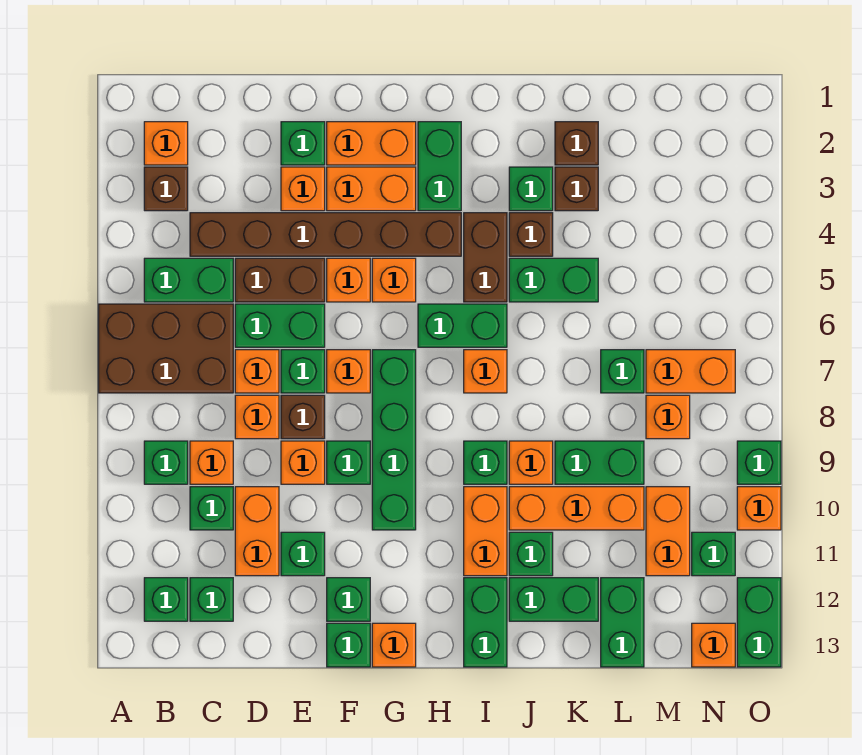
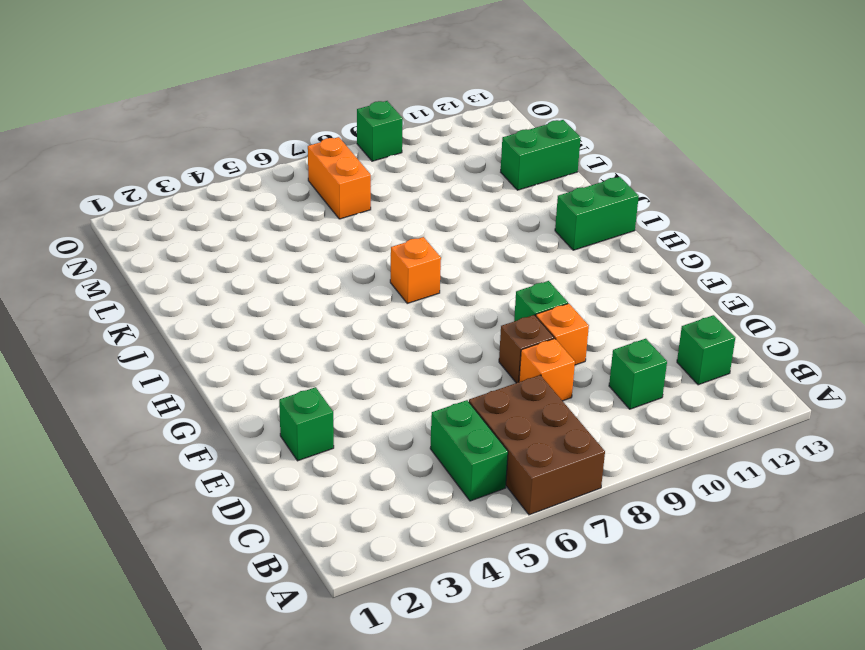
none -> orange brick B2 level 1
none -> brown brick B3 level 1
none -> green brick B9 level 1
none -> green brick B12 level 1

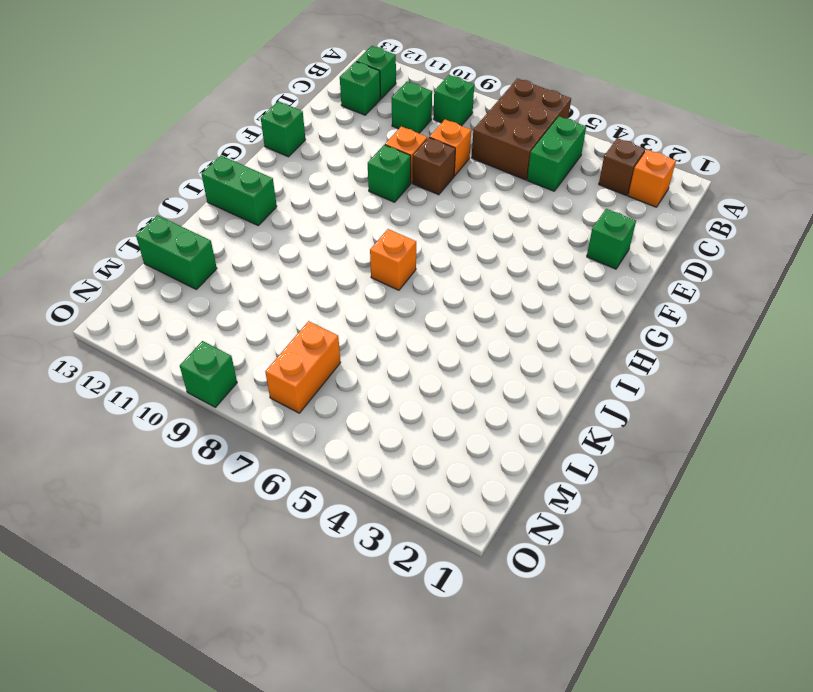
none -> brown brick C4:H4 level 1
none -> orange brick C9 level 1
none -> brown brick D5:E5 level 1
none -> green brick D6:E6 level 1

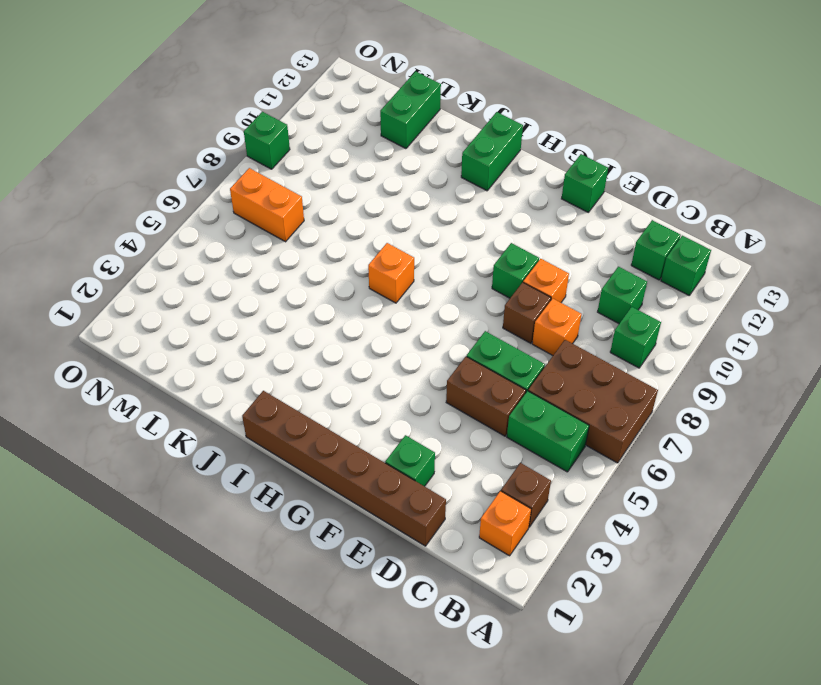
brown brick D1:I1 level 1 -> brown brick C4:H4 level 1
none -> orange brick C9 level 1
none -> orange brick D7 level 1
none -> orange brick D10:D11 level 1
none -> orange brick E3 level 1

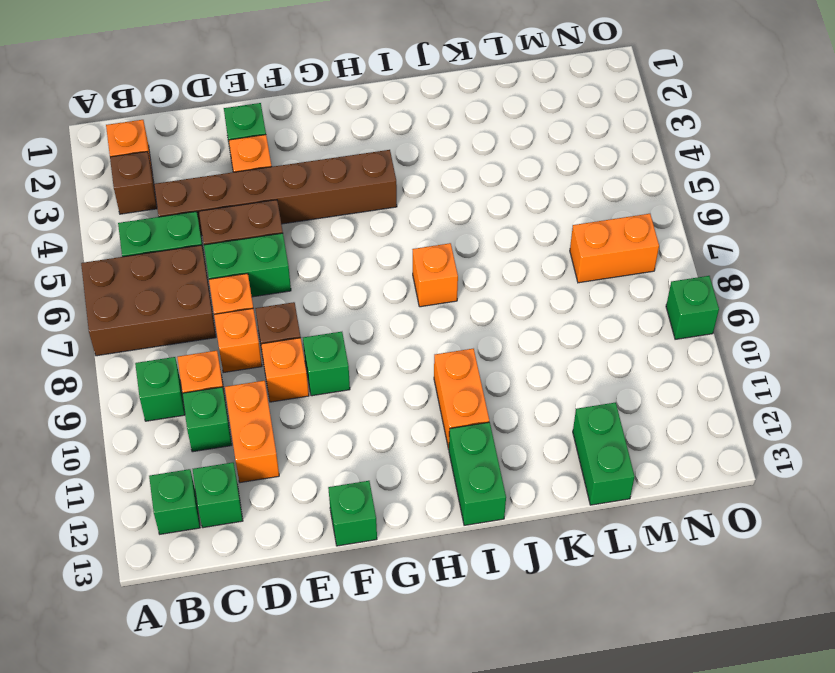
none -> green brick E7 level 1
none -> green brick E11 level 1
none -> orange brick F2:G2 level 1
none -> orange brick F3:G3 level 1

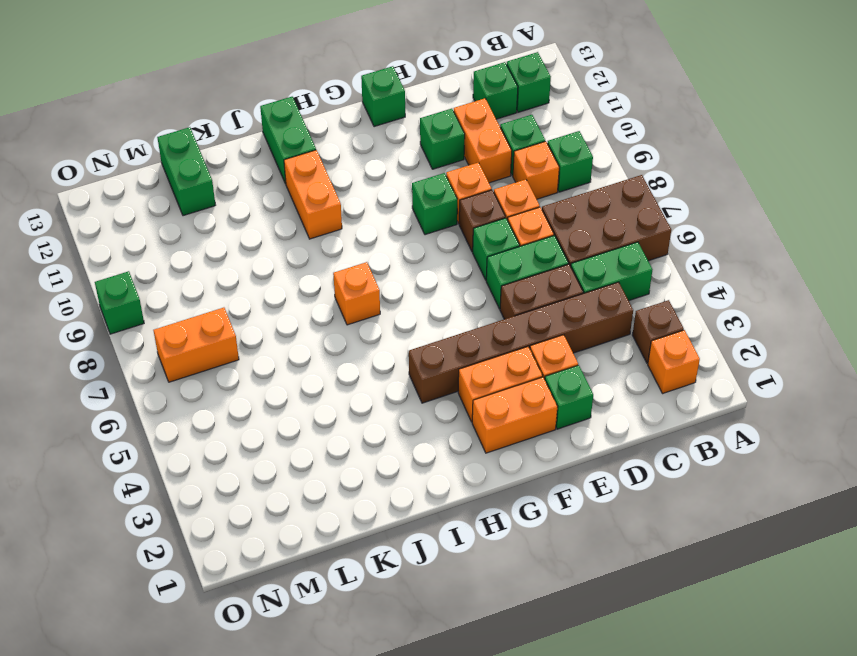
none -> orange brick F5 level 1
none -> orange brick F7 level 1
none -> green brick F12 level 1
none -> orange brick G5 level 1

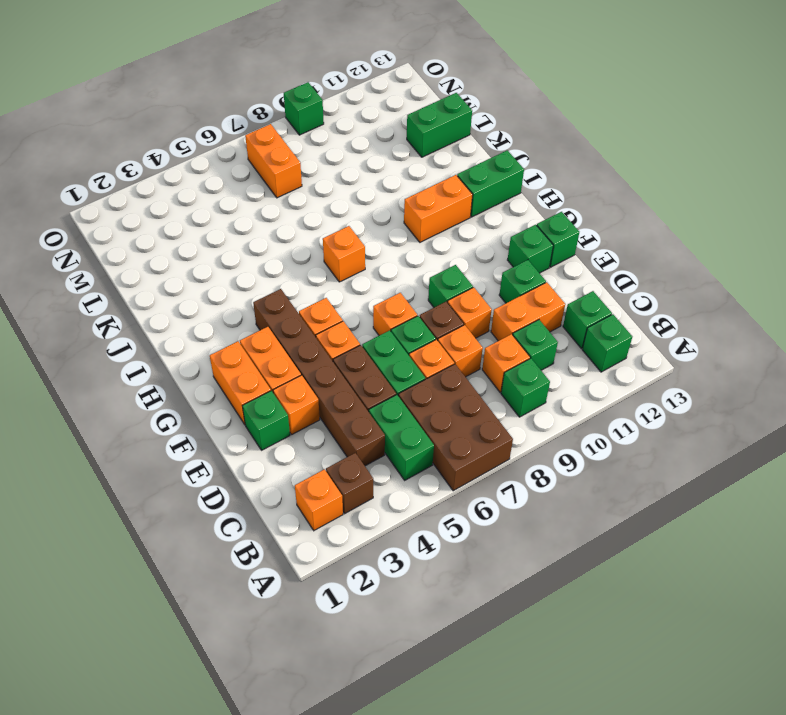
none -> green brick G7:G10 level 1
none -> orange brick G13 level 1
none -> green brick H2:H3 level 1
none -> green brick H6:I6 level 1

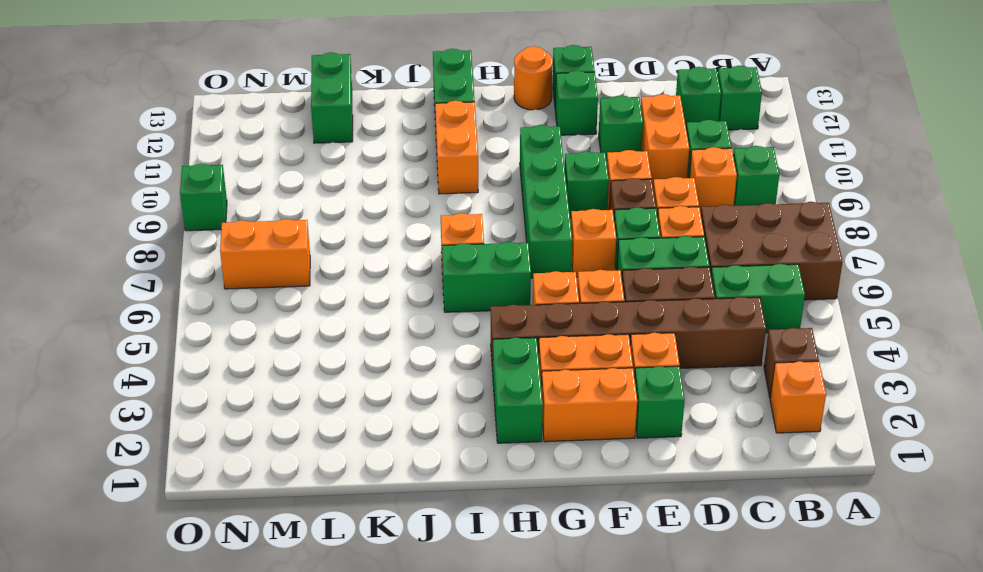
orange round brick G13 level 1 -> orange brick G13 level 1
none -> brown brick I4:I5 level 1
none -> green brick I9 level 1
none -> green brick J3 level 1
none -> brown brick J4 level 1

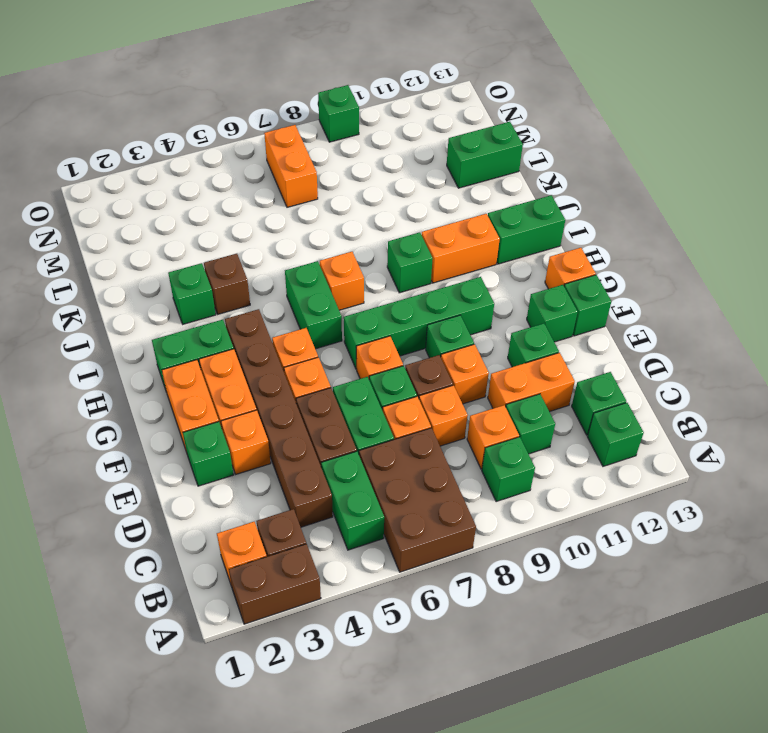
brown brick A2:A3 level 1 -> brown brick I4:I5 level 1
none -> green brick J5:K5 level 1
none -> orange brick J9 level 1
none -> orange brick J10:L10 level 1
none -> green brick J11 level 1

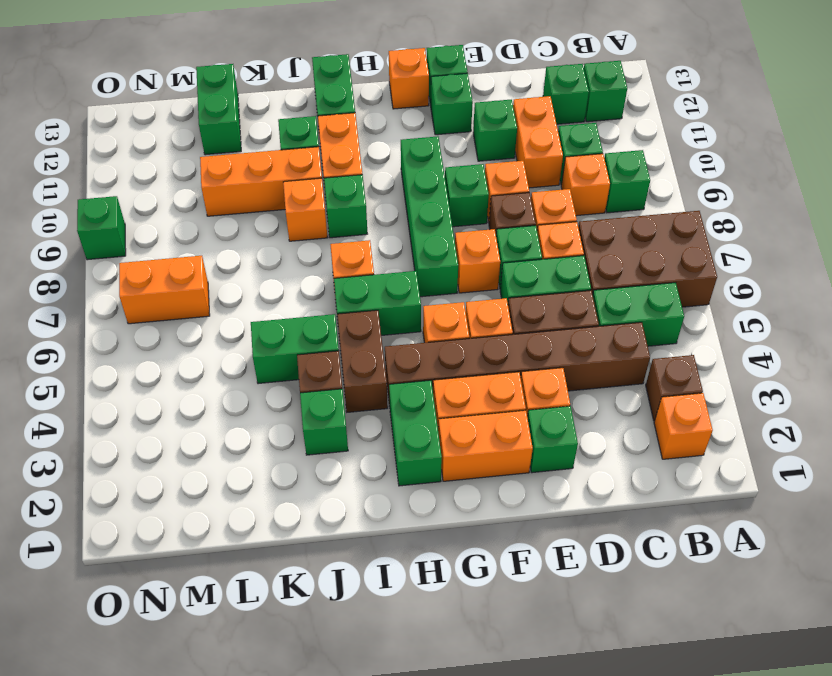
none -> green brick J12:K12 level 1
none -> brown brick K2 level 1
none -> brown brick K3 level 1
none -> green brick K9:L9 level 1

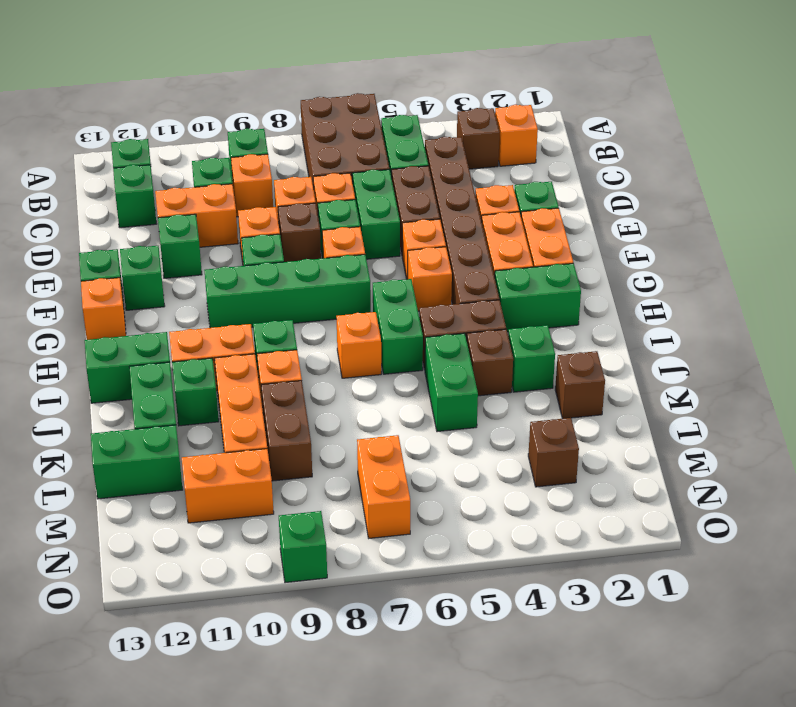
brown brick K9:L9 level 1 -> green brick K9:L9 level 1
brown brick M3 level 1 -> brown brick K3 level 1
none -> green brick L7 level 1
none -> orange brick M8 level 1
none -> green brick N11 level 1
none -> orange brick N13 level 1

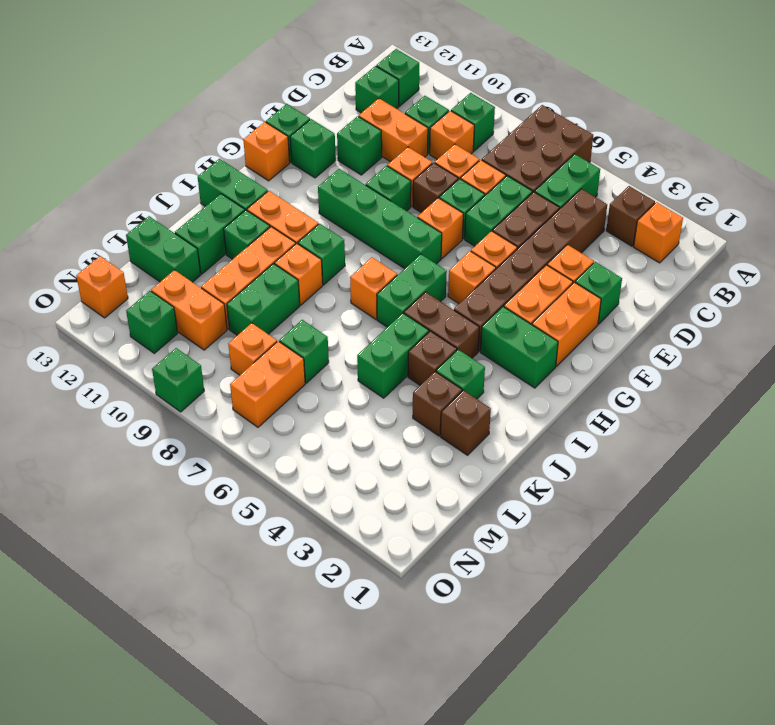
none -> orange brick O10 level 1
none -> green brick O12:O13 level 1

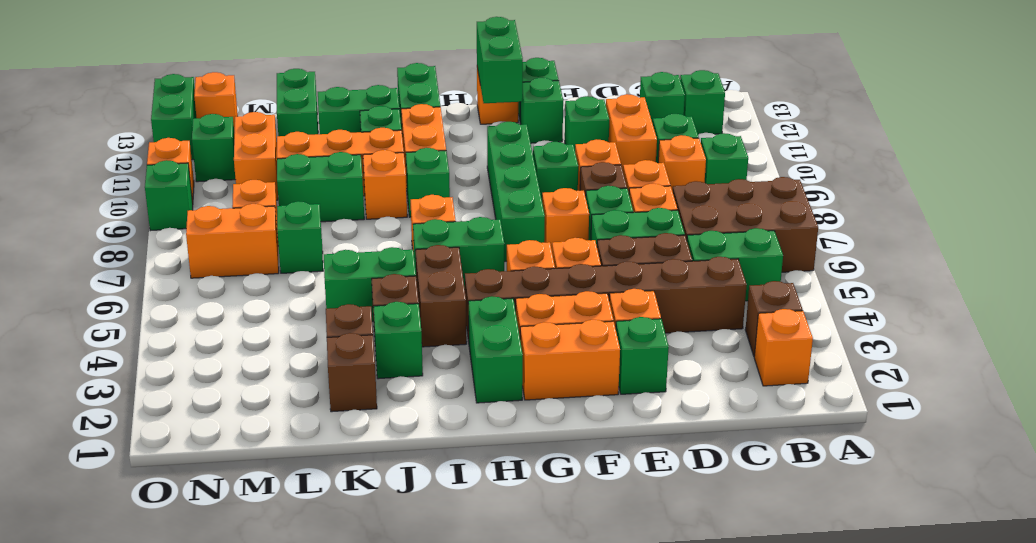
green brick G12:G13 level 2 -> none

